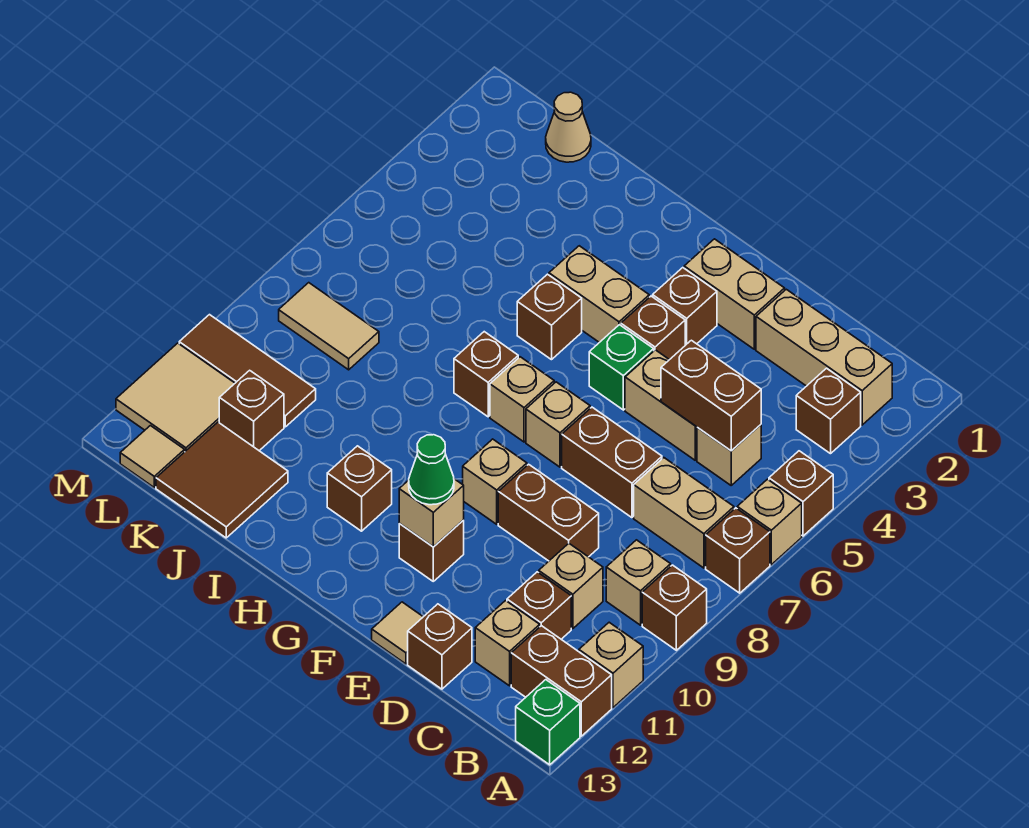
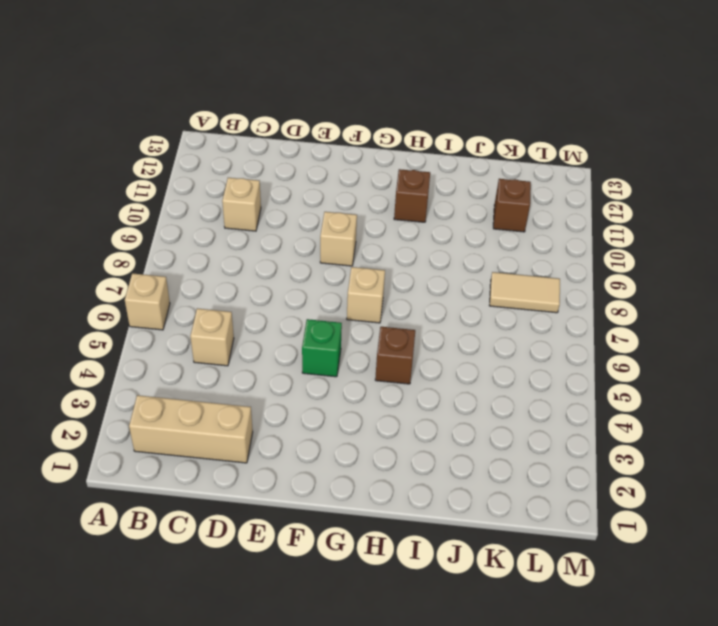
none -> brown brick A5 level 1
none -> brown brick A7 level 1
none -> brown brick A9 level 1
none -> tan brick A11 level 1

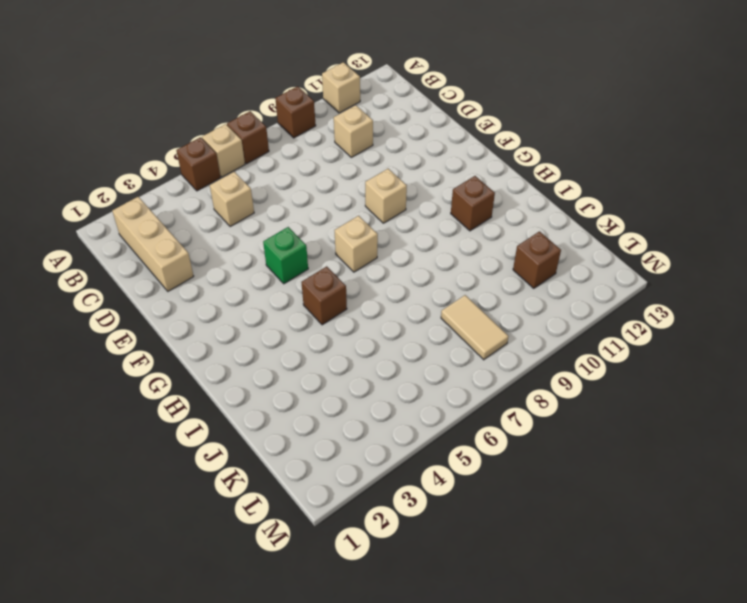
none -> brown brick A12:B12 level 1
none -> green brick A13 level 1
none -> brown brick B3 level 1
none -> tan brick B7:C7 level 1

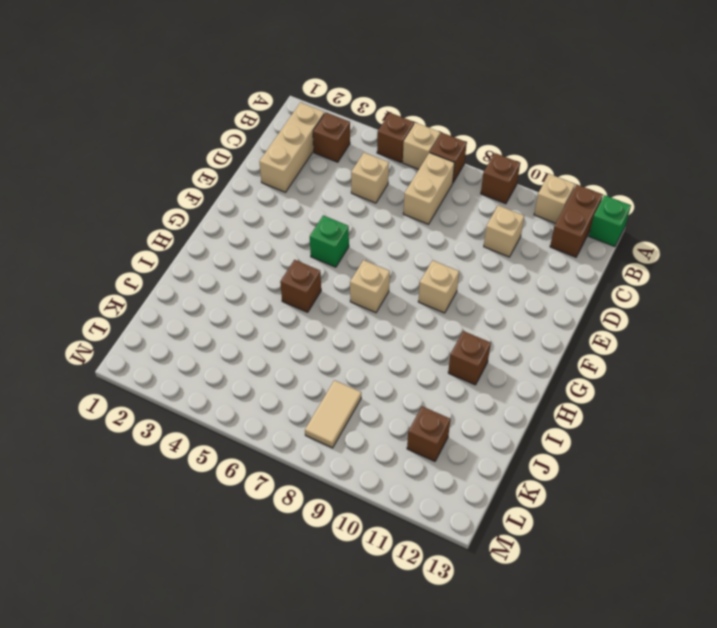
none -> tan brick B9 level 1
none -> brown brick C11 level 1
none -> tan brick C12 level 1
none -> tan brick D5:E5 level 1

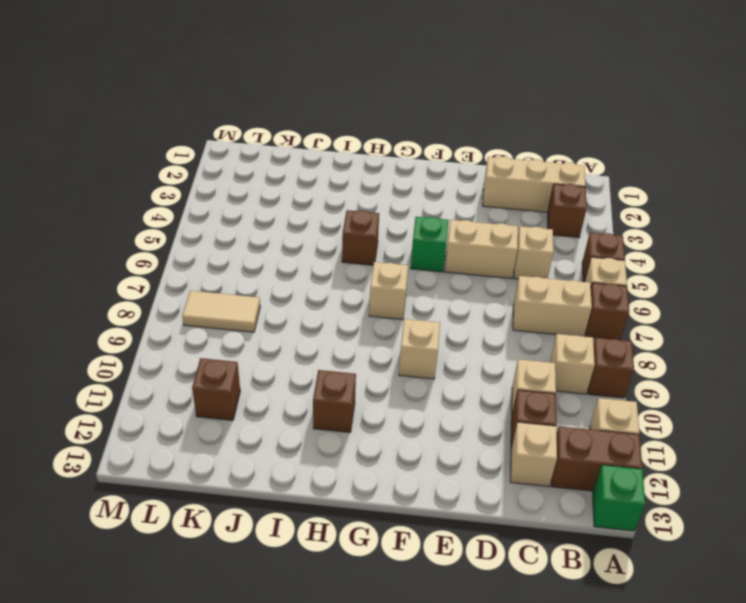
none -> brown brick D7:E7 level 1
none -> brown brick D9:E9 level 1
none -> brown brick D13 level 1
none -> tan brick E2:F2 level 1

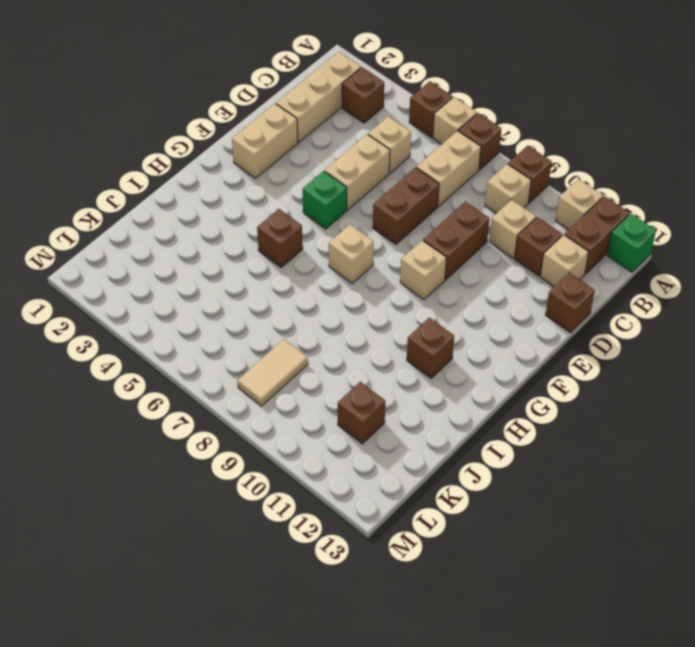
none -> tan tile E13 level 1
none -> brown brick F3 level 1
none -> brown brick F4 level 1
none -> tan brick F7 level 1

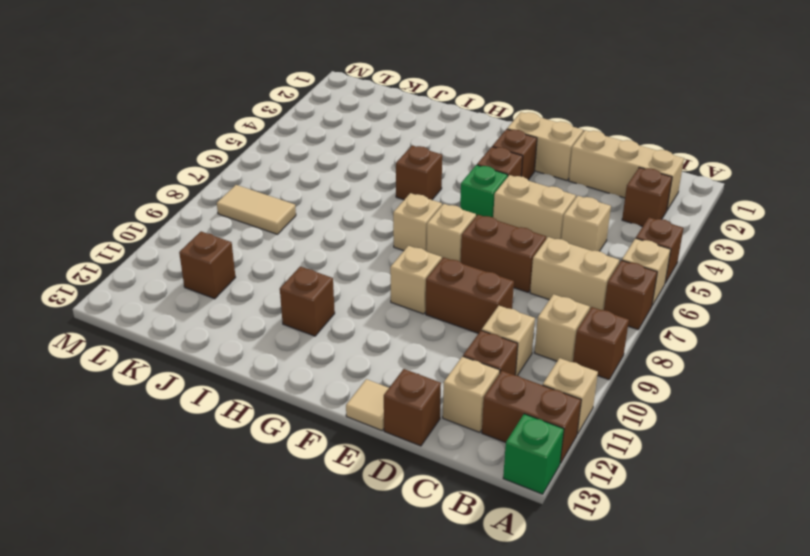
none -> brown brick F11 level 1
none -> tan brick G4:H4 level 1
none -> brown brick H7 level 1
none -> brown tile J12:K13 level 1

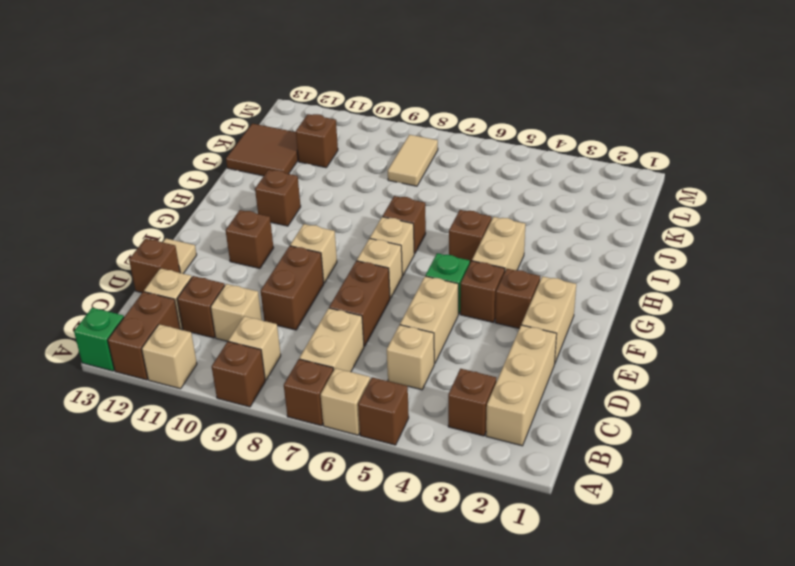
none -> tan cone K1 level 1
none -> brown tile K10:M10 level 1
none -> tan tile L11:M12 level 1
none -> tan tile L13 level 1

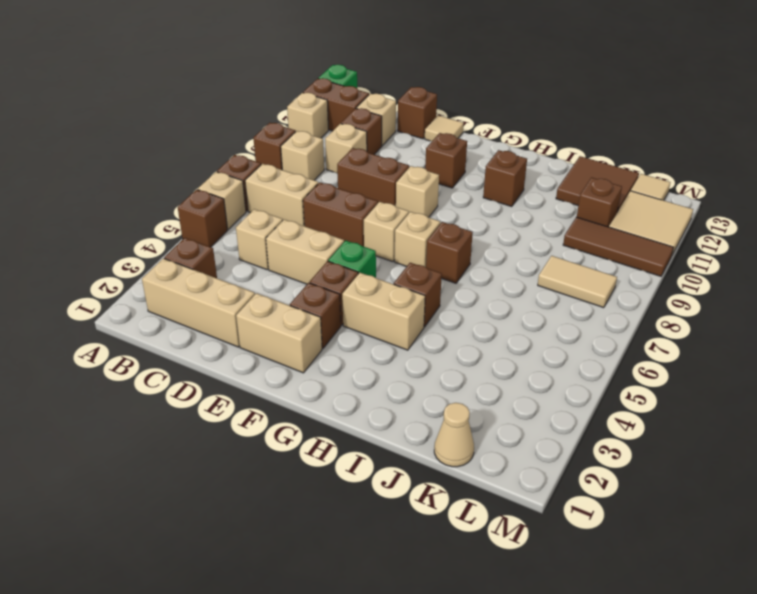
none -> brown brick C5:D5 level 2
none -> tan brick F11 level 2
none -> green cone F11 level 3

